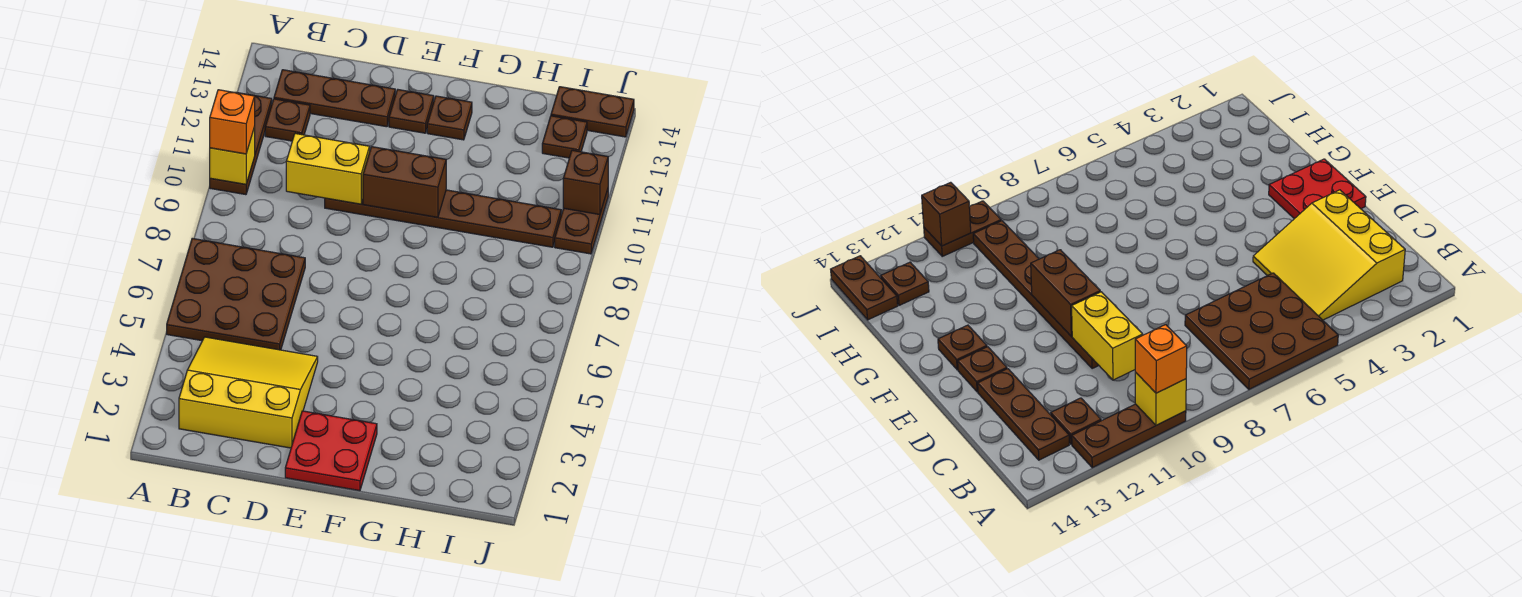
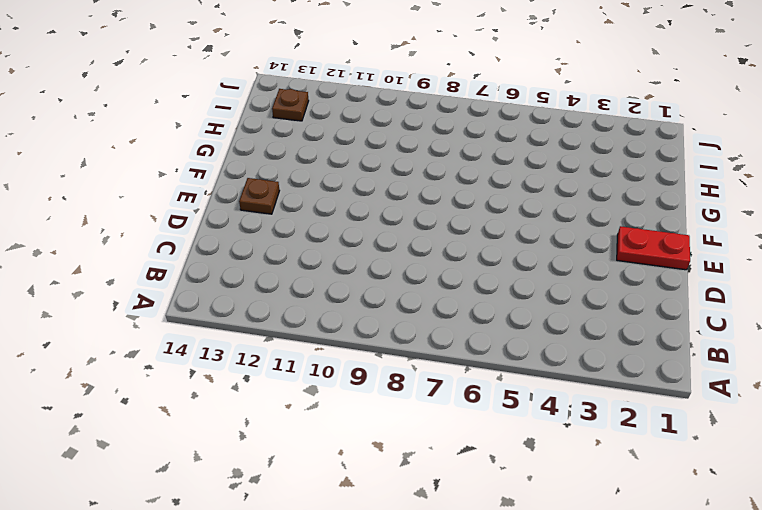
red plate E1:E2 level 1 -> red plate E1:F2 level 1
none -> brown plate A5:C7 level 1
none -> brown plate A10:A12 level 1
none -> yellow slope B2:D4 level 1 top 2

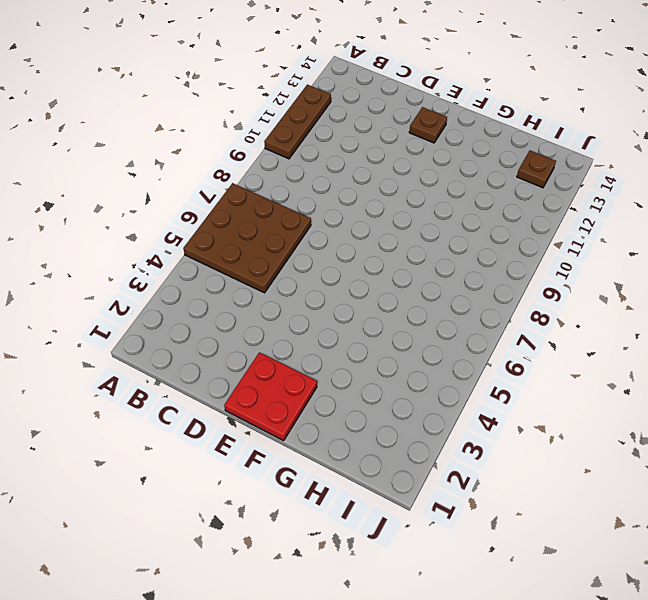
none -> yellow slope B2:D4 level 1 top 2
none -> brown plate B12 level 1
none -> brown plate B13:D13 level 1

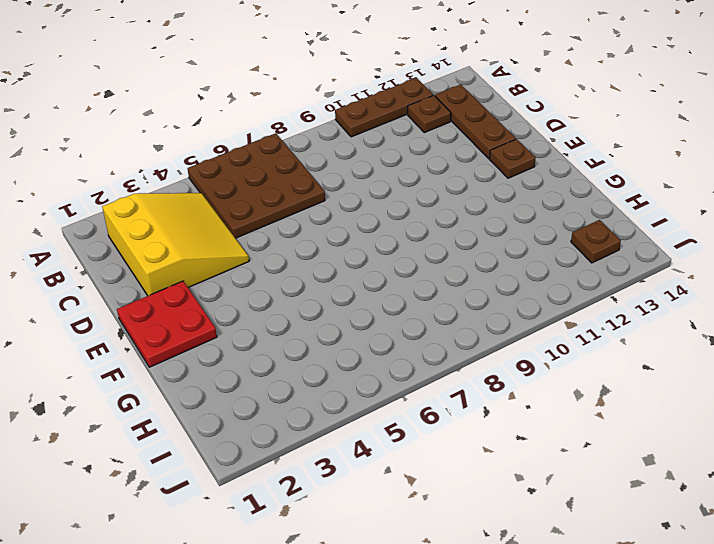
none -> brown plate D10:I10 level 1
none -> brown plate F13 level 1
none -> brown plate I14:J14 level 1

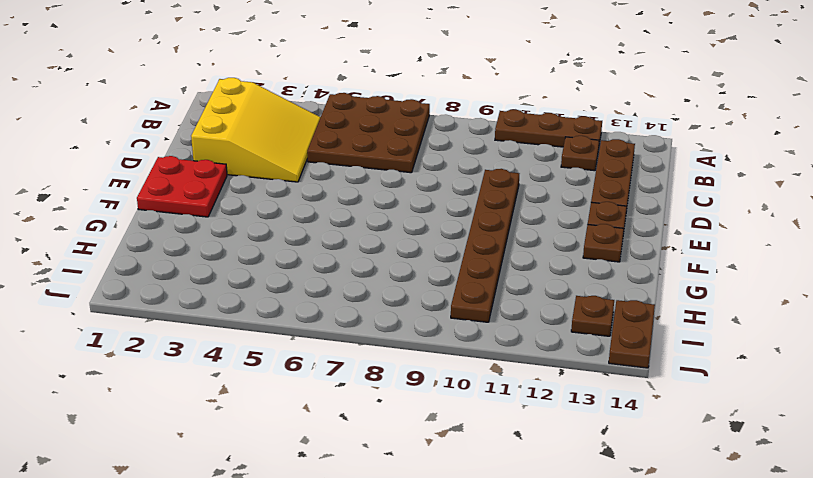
none -> brown plate J10:J11 level 1
none -> yellow brick A10 level 2
none -> yellow brick C10:D10 level 2

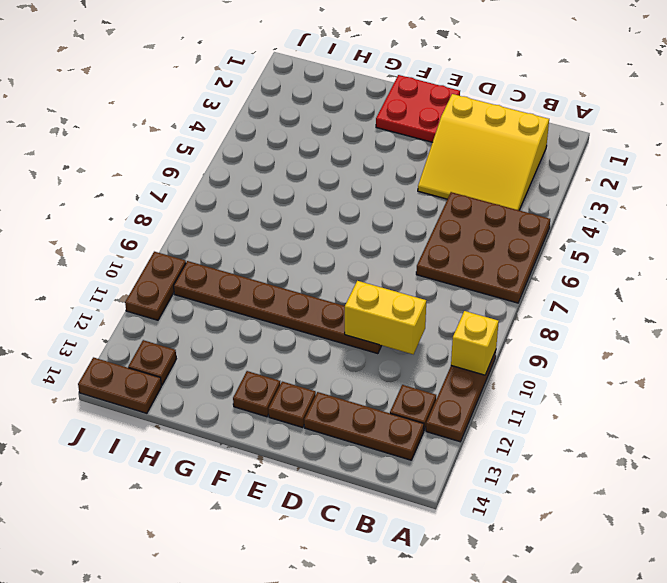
none -> brown brick E10:F10 level 2
none -> brown brick J11 level 2
none -> orange brick A10 level 3

